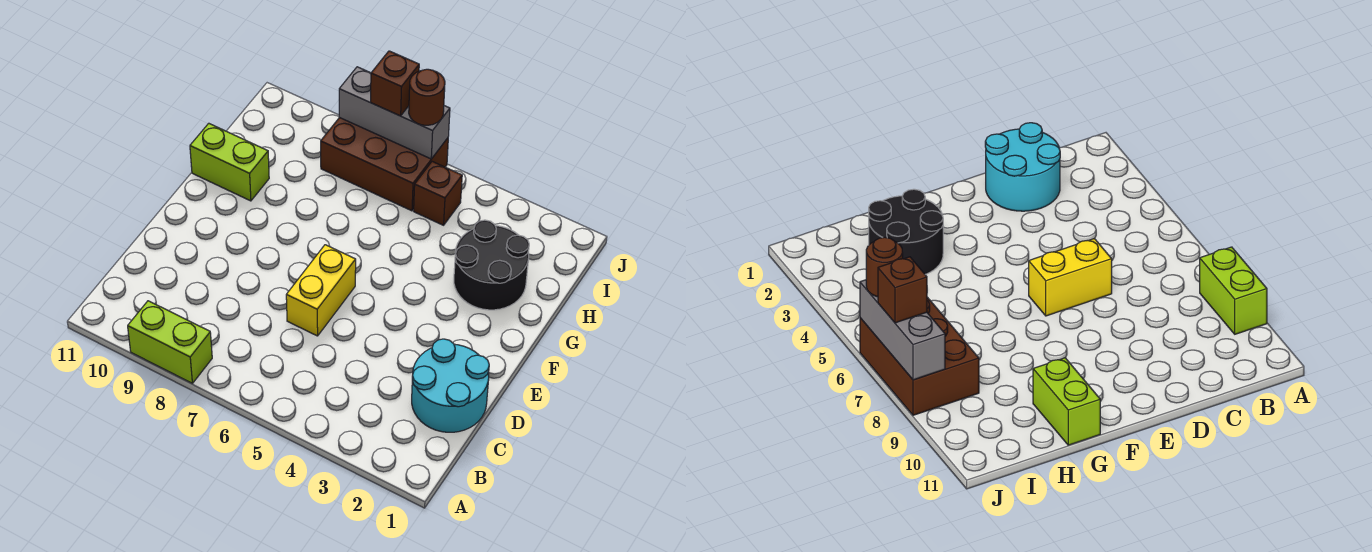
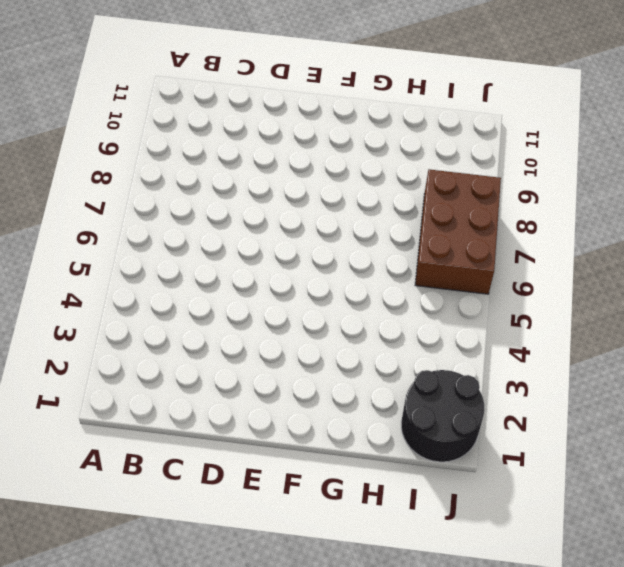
black round brick I1:J2 level 1 -> black round brick G2:H3 level 1
none -> lime brick A8:A9 level 1
none -> cyan round brick C1:D2 level 1

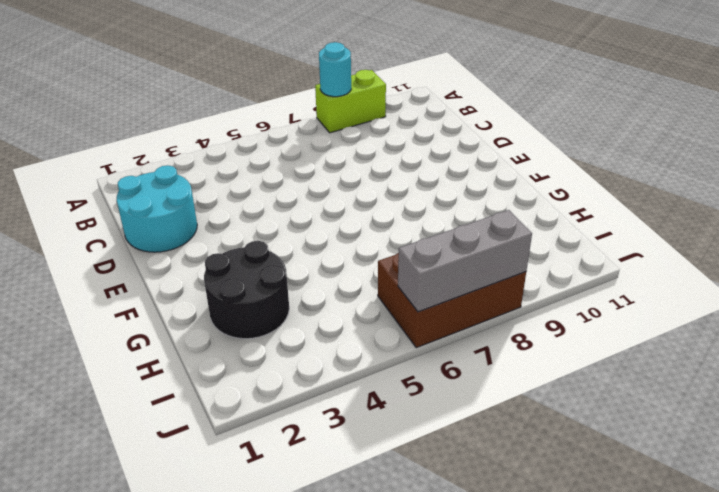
cyan round brick A8 level 2 -> none
none -> yellow brick D6:E6 level 1
none -> lime brick G10:G11 level 1

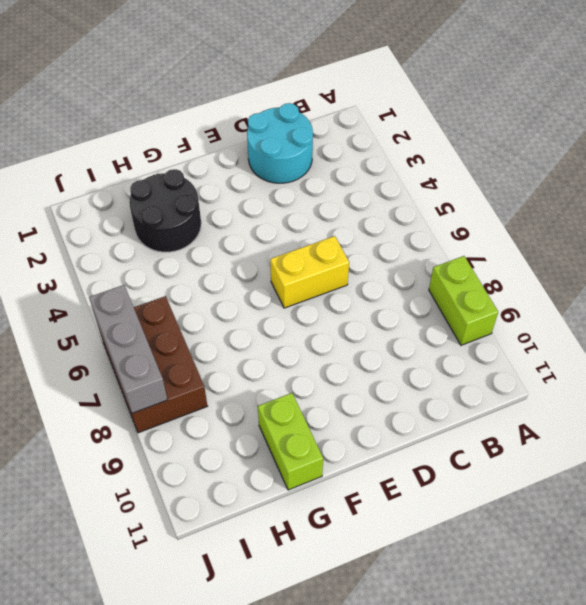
none -> brown brick I5 level 1
none -> brown round brick J6 level 3

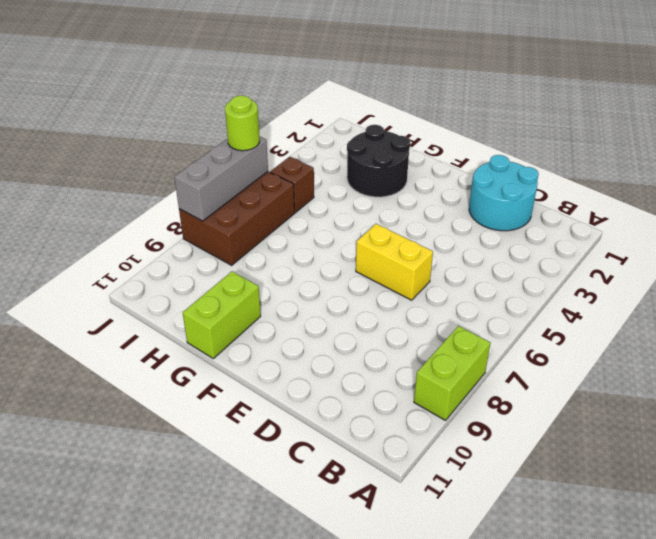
lime round brick J6 level 3 -> brown round brick J6 level 3
none -> brown brick J7 level 3

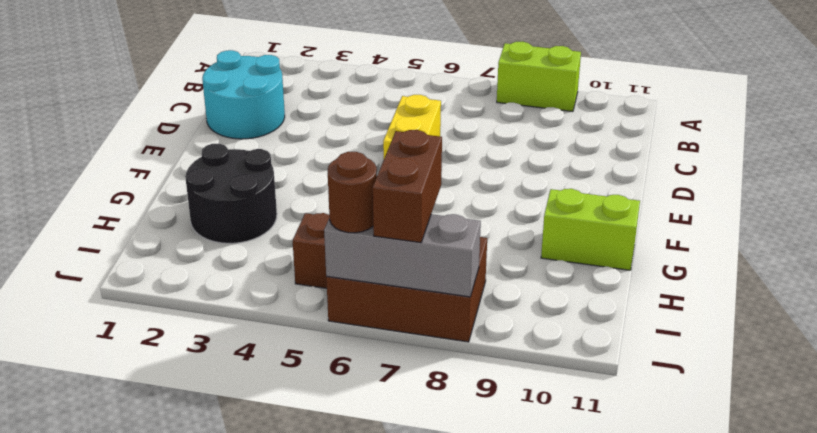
brown brick I7:J7 level 3 -> brown brick J7 level 3

